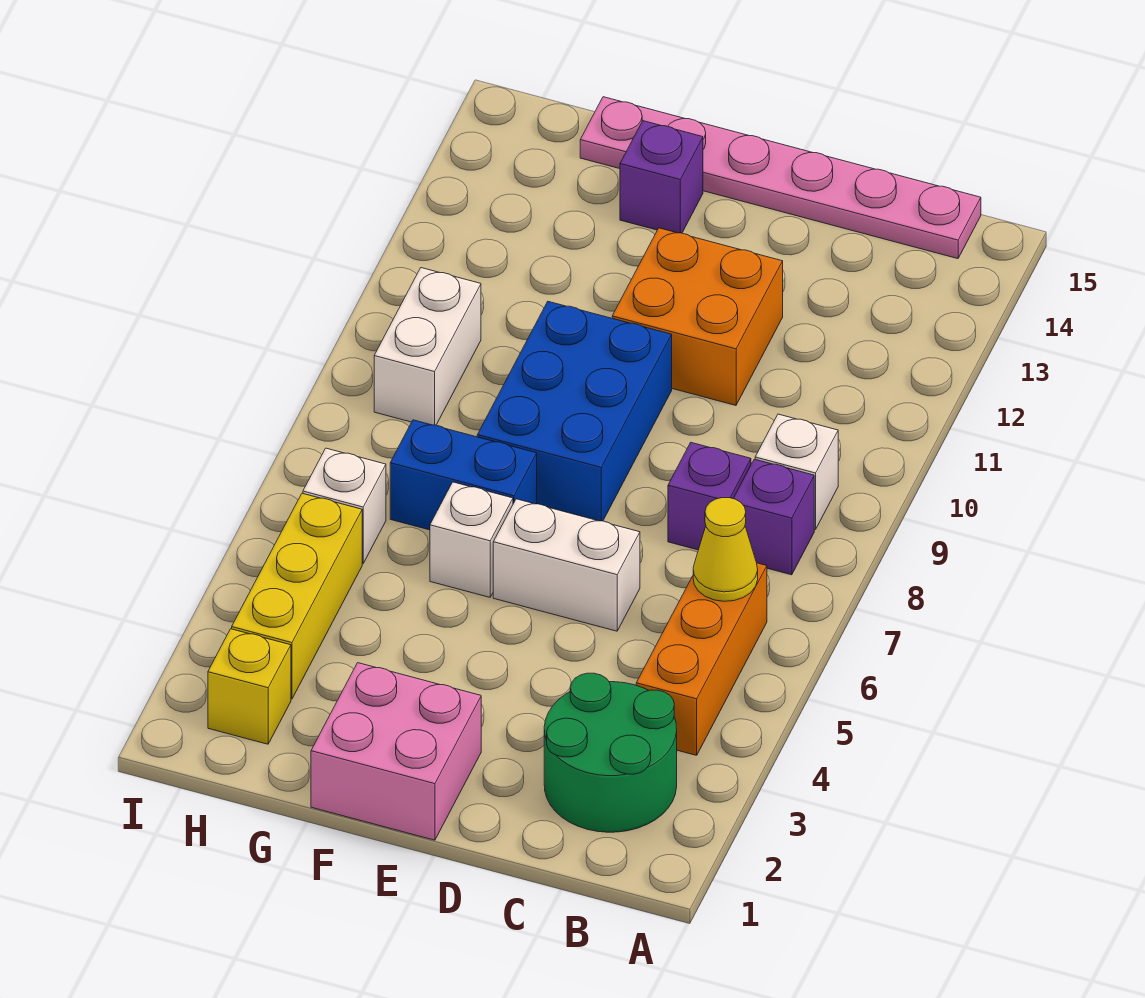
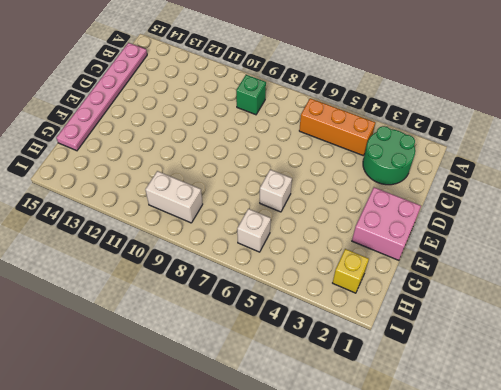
green brick B9 level 1 -> white brick B9 level 1
none -> purple brick B8 level 1
none -> purple brick C8 level 1
none -> white brick D6:E6 level 1

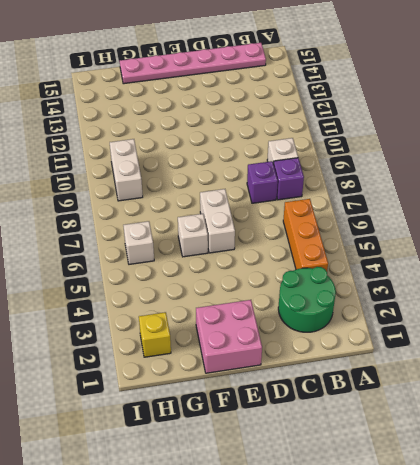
white brick E6:E7 level 1 -> white brick D6:E6 level 1
none -> orange brick D11:E12 level 1
none -> blue brick E8:F10 level 1
none -> blue brick F7:G7 level 1

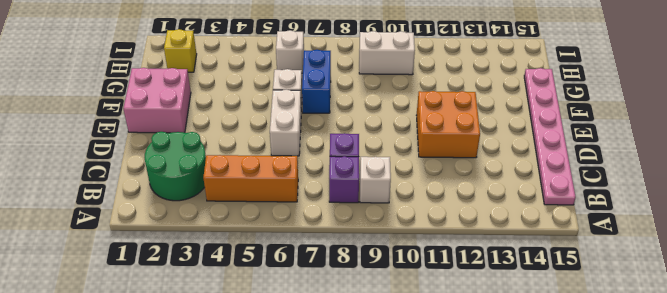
none -> blue brick E8:F10 level 1
none -> purple brick F14 level 1
none -> yellow brick H3:H5 level 1

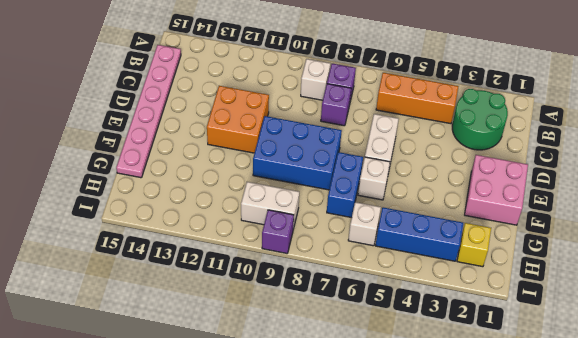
blue brick H3:H5 level 1 -> yellow brick H3:H5 level 1
purple brick I9 level 1 -> purple brick F14 level 1
none -> yellow cone B6 level 2

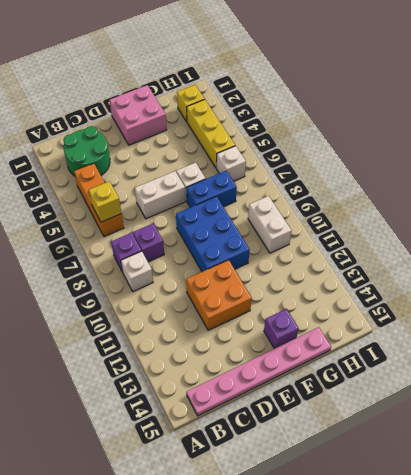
yellow brick B6 level 2 -> yellow cone B6 level 2

